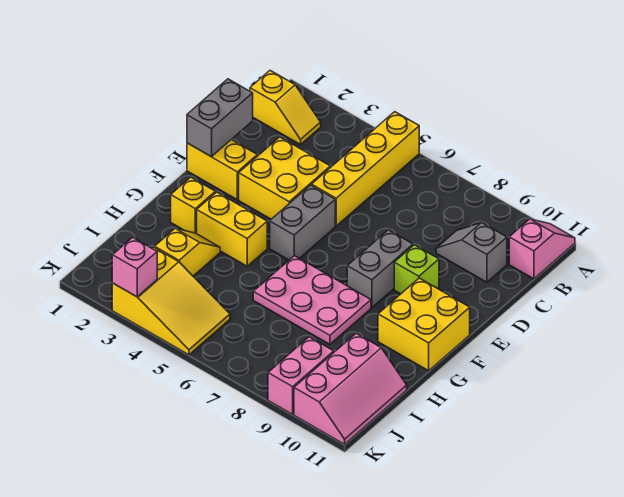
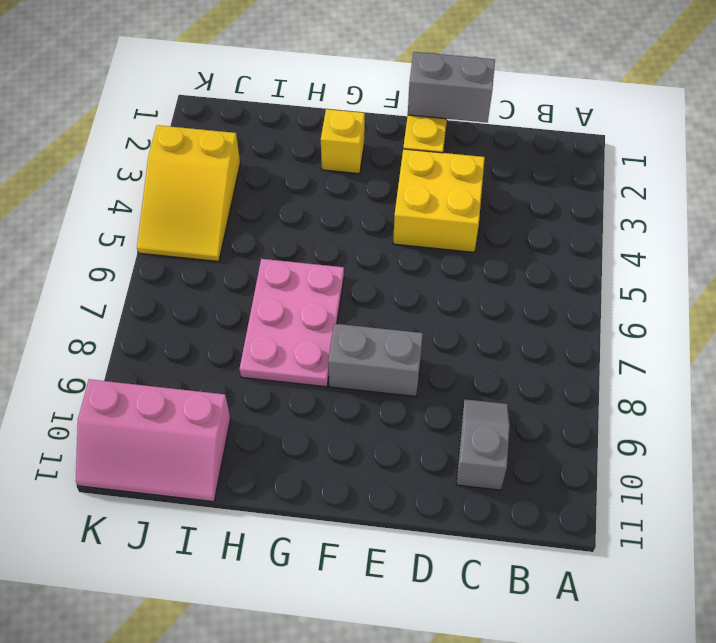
none -> yellow brick A5:D5 level 1
none -> pink slope A11:B11 level 1 top B
none -> yellow slope B1:B2 level 1 top 1

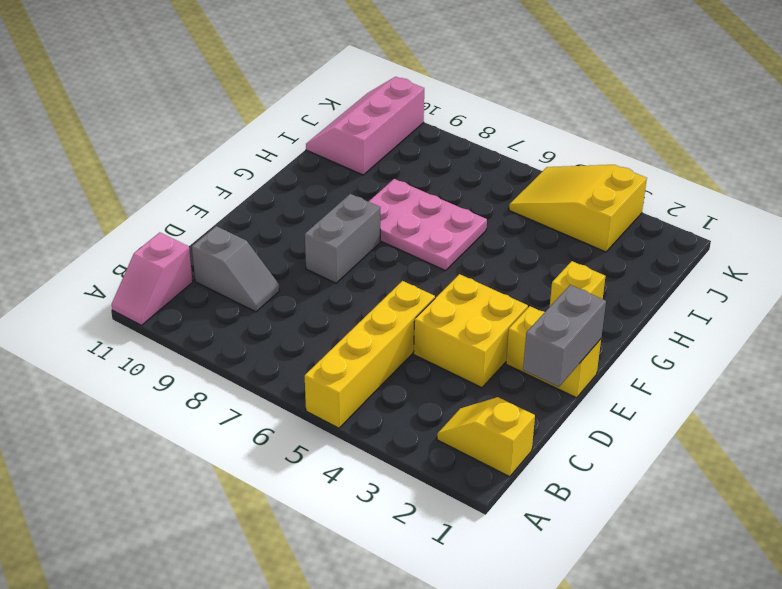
none -> grey brick E5:F5 level 1
none -> lime brick E9 level 1
none -> yellow brick F10:G11 level 1

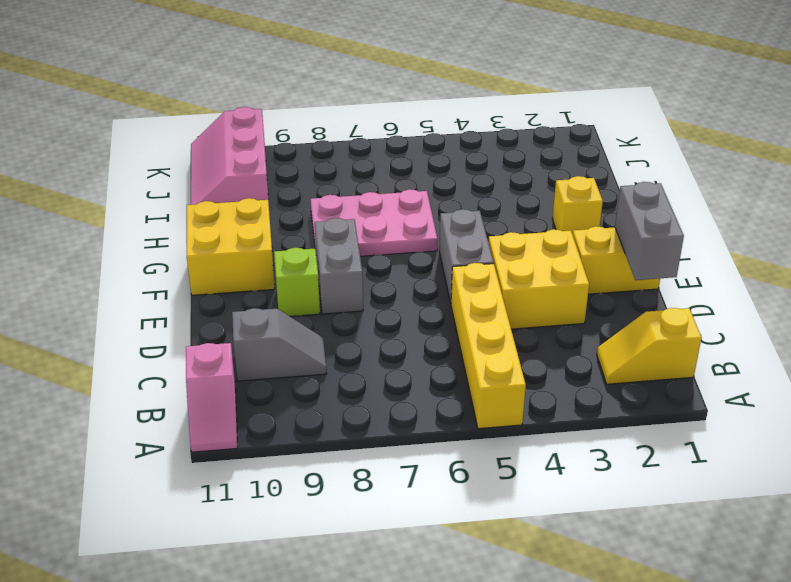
none -> yellow brick G3:G4 level 1
none -> yellow slope H3:I3 level 1 top I
none -> yellow slope J3:K5 level 1 top 3

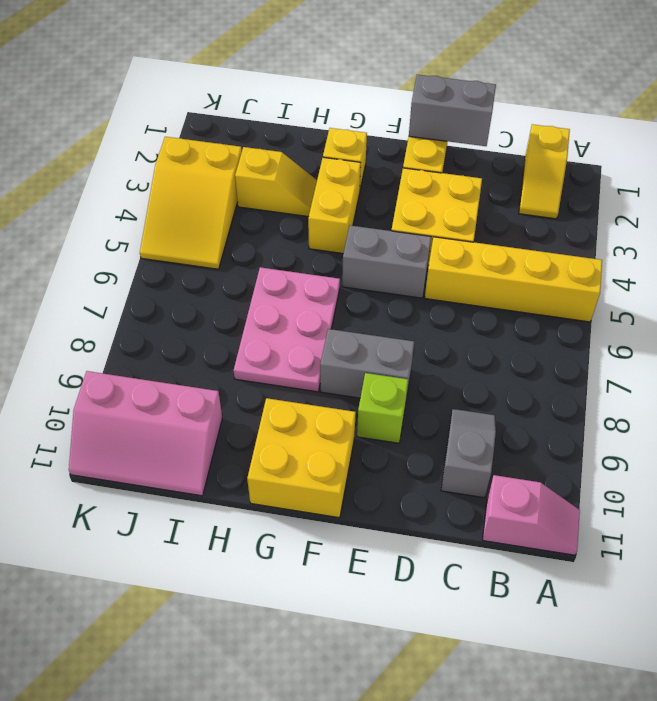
none -> pink brick J9:K9 level 1
none -> pink brick K3 level 2

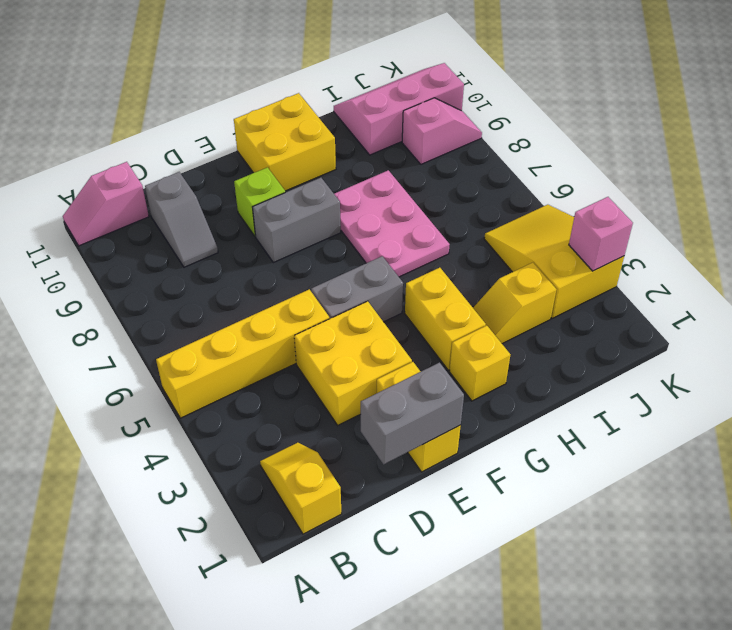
pink slope J9:K9 level 1 top J -> pink brick J9:K9 level 1

